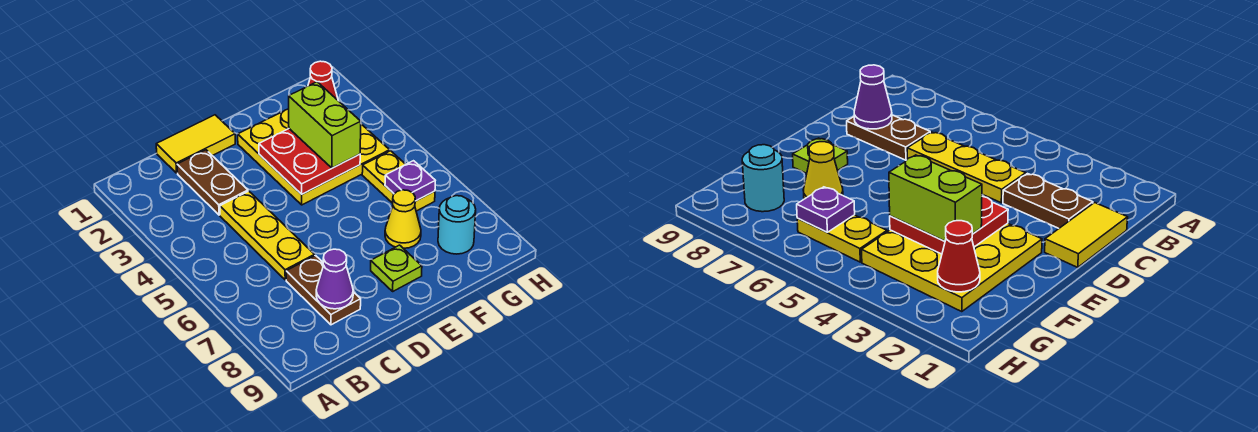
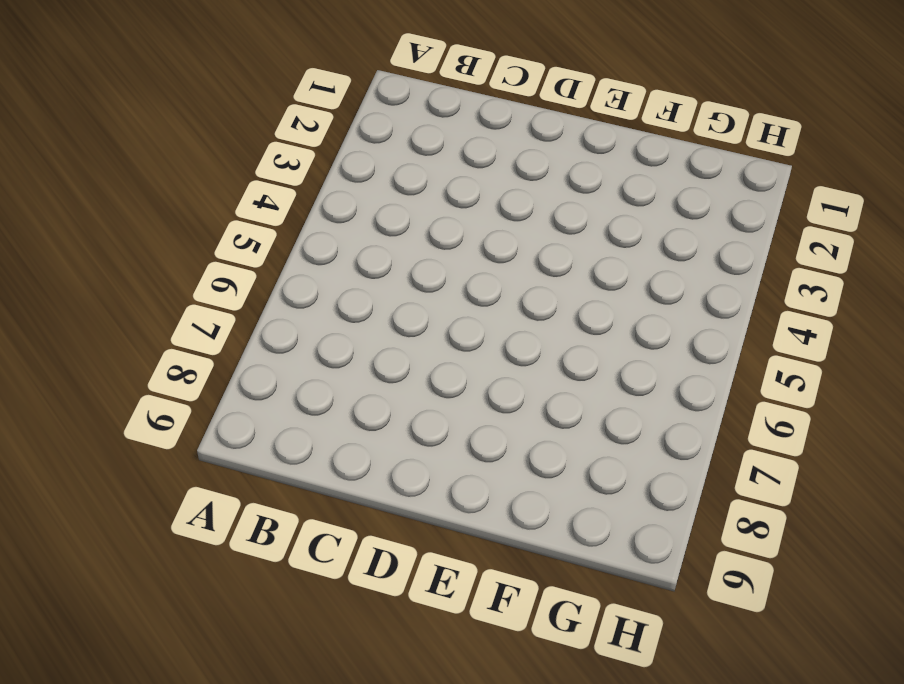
none -> yellow tile C1:D1 level 1
none -> brown plate C2:C3 level 1
none -> yellow plate C4:C6 level 1

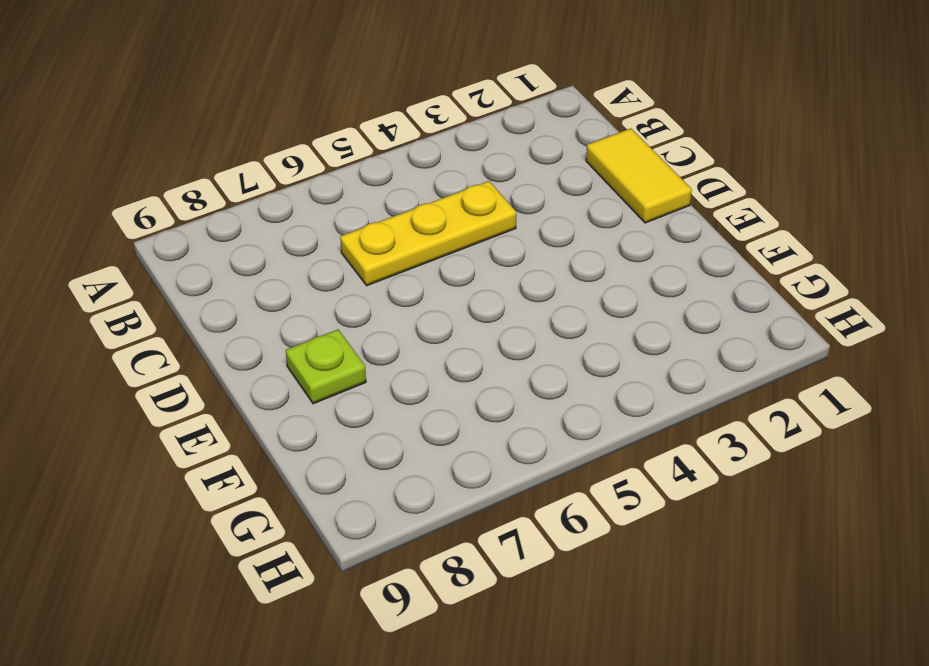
none -> brown plate C2:C3 level 1
none -> brown plate C7:C8 level 1
none -> yellow plate E2:G4 level 1

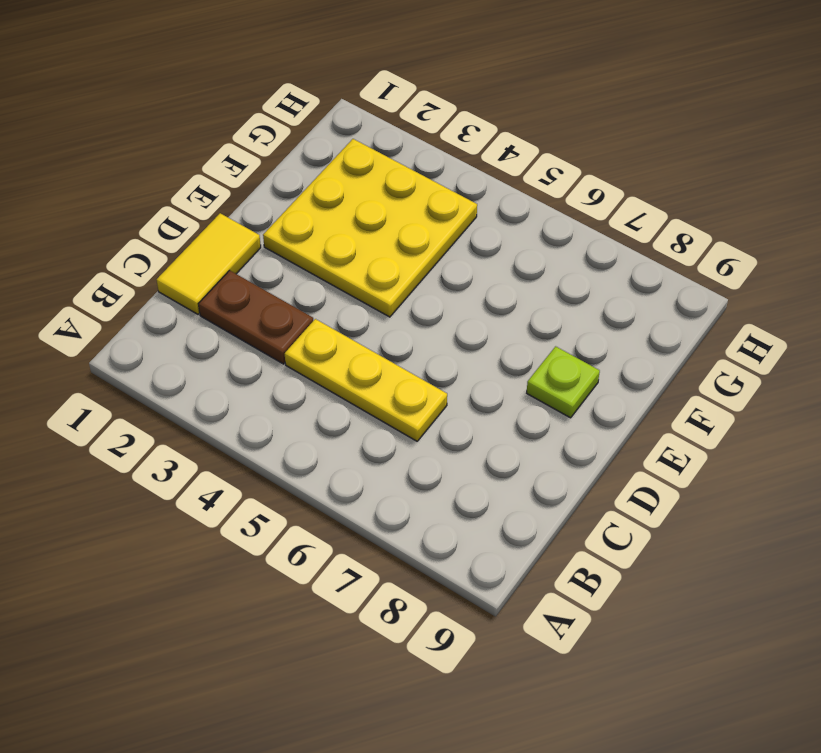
none -> brown plate C7:C8 level 1
none -> yellow cone F7 level 1
none -> yellow plate G5:G6 level 1

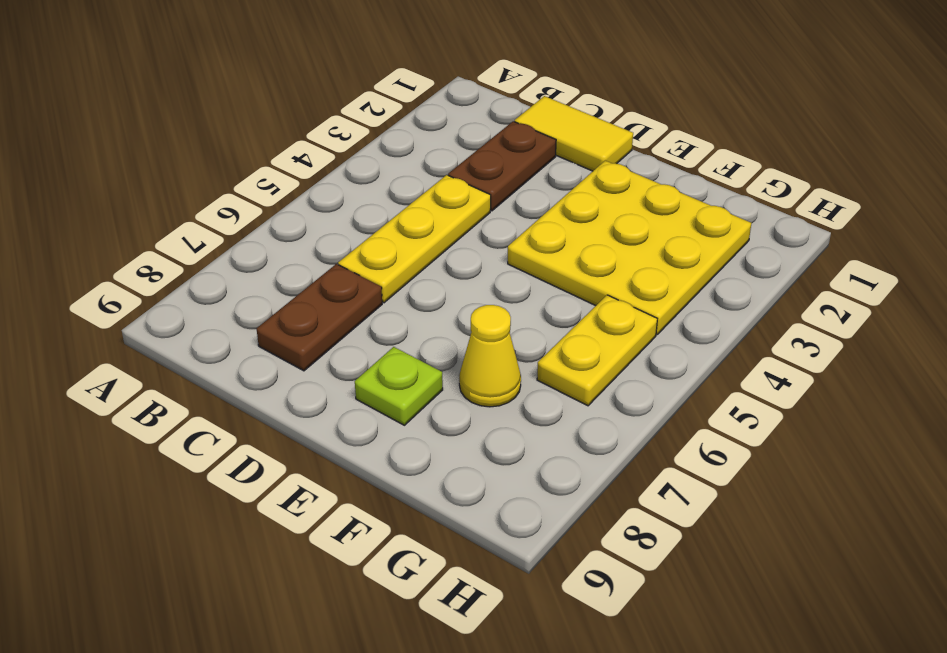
none -> cyan round brick G8 level 1
none -> purple cone C8 level 2
none -> red plate E3:F4 level 2

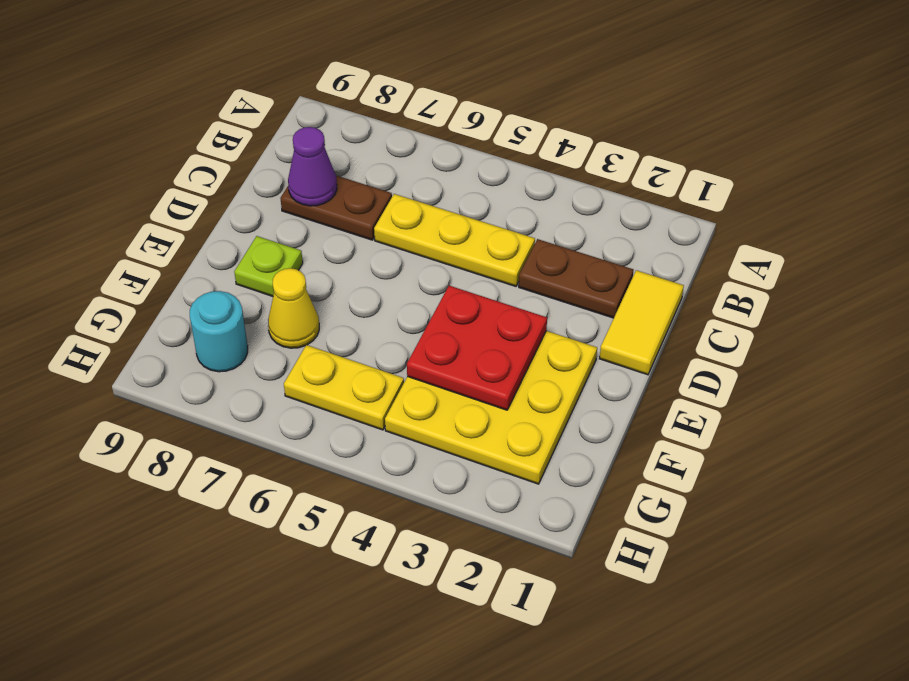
none -> red cone G2 level 2
none -> purple plate G6 level 2
none -> lime brick F3:F4 level 3

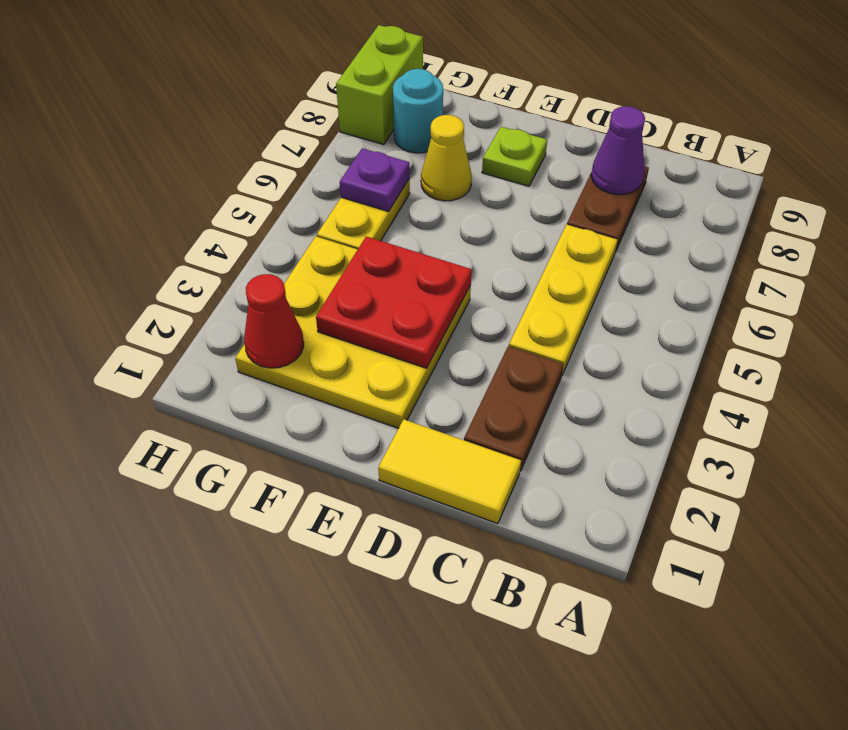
lime brick H8:H9 level 1 -> lime brick F3:F4 level 3

